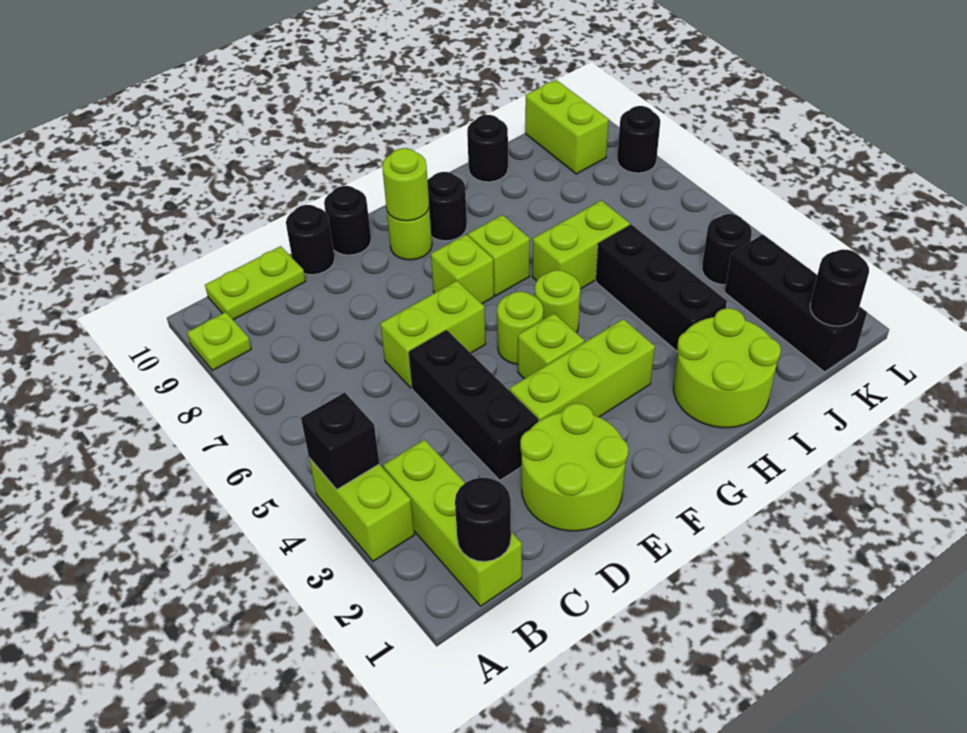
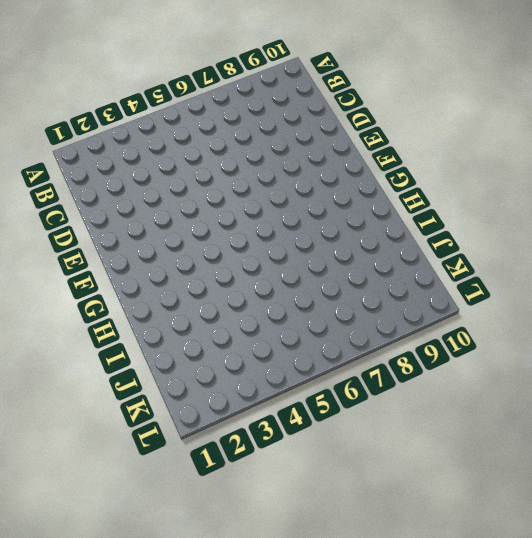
none -> lime brick A3:A4 level 1
none -> lime plate A9 level 1
none -> lime brick B1:B3 level 1

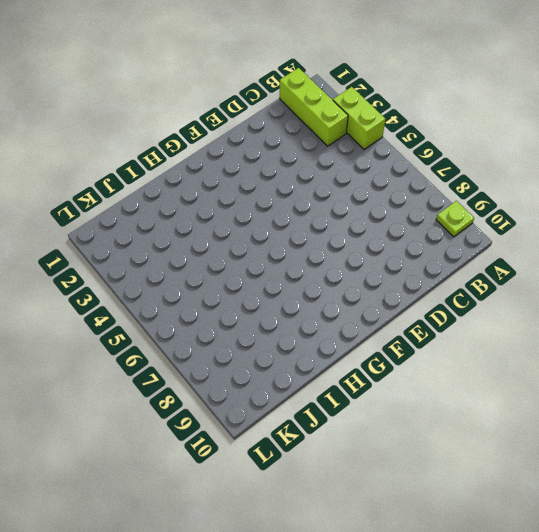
none -> lime plate B10:C10 level 1
none -> lime round brick D1:E2 level 1
none -> black brick D3:D5 level 1

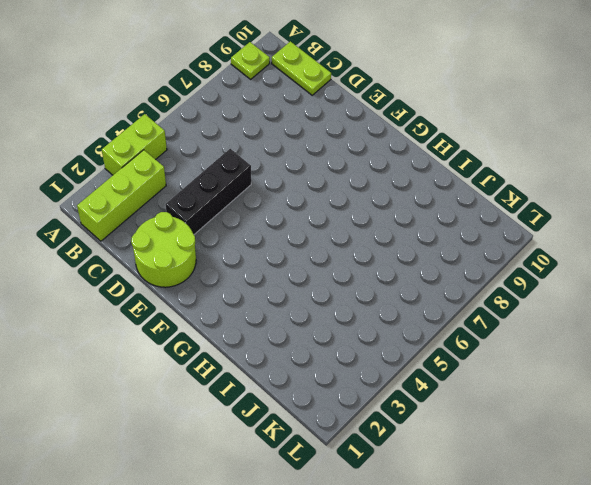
none -> lime brick D6:E6 level 1
none -> black round brick D10 level 1
none -> lime brick E3:G3 level 1

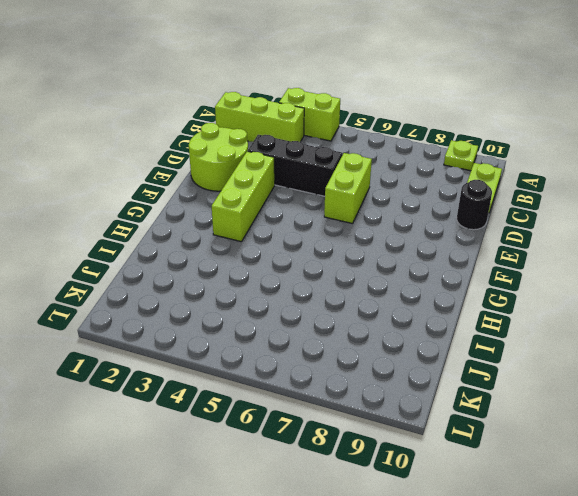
none -> black round brick E10 level 1
none -> lime brick F4 level 1
none -> lime round brick F5 level 1

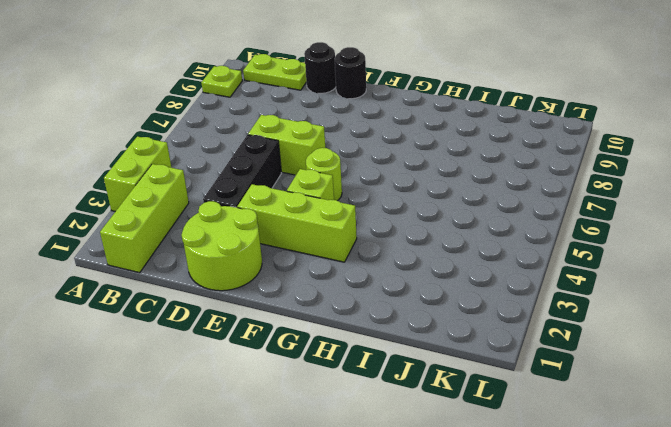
none -> lime brick F7 level 1
none -> lime round brick F9 level 1
none -> lime round brick G5 level 1

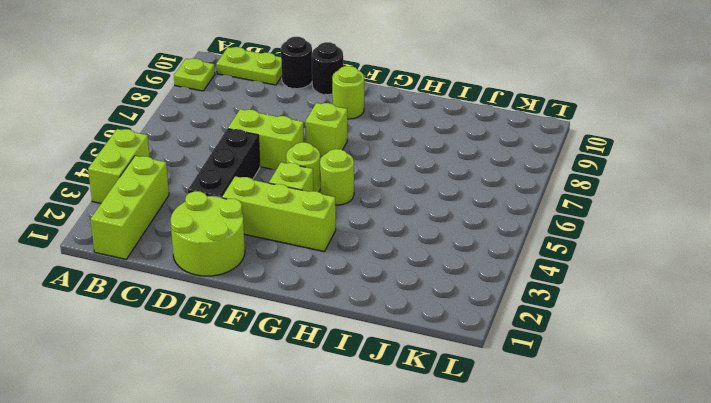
none -> lime brick G7 level 1
none -> black round brick G9 level 1
none -> lime round brick H1:I2 level 1

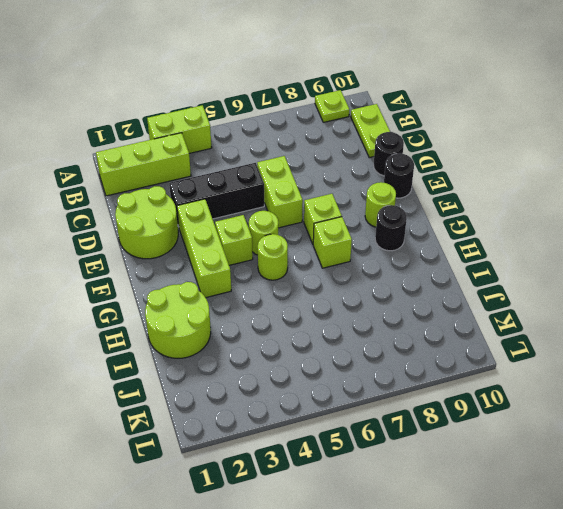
none -> lime brick H6:I6 level 1
none -> black brick I3:I5 level 1
none -> black round brick I10 level 1

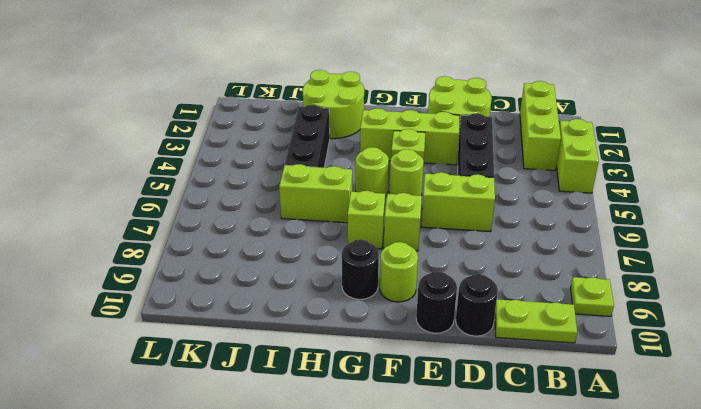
none -> black round brick I10 level 1
none -> black brick K1:K3 level 1
none -> black round brick K4 level 1

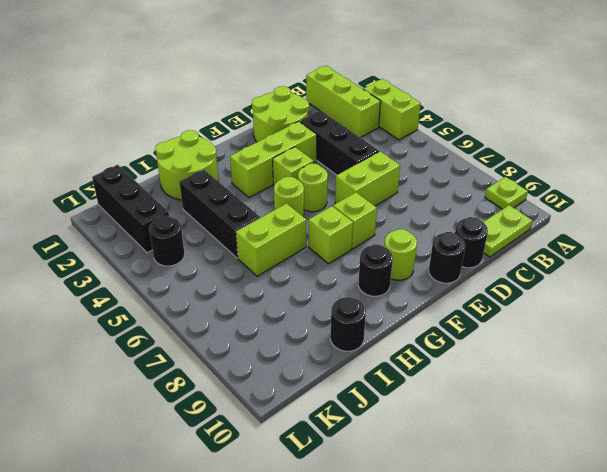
none -> lime brick K9:K10 level 1
none -> black round brick L8 level 1
none -> black brick A4 level 2

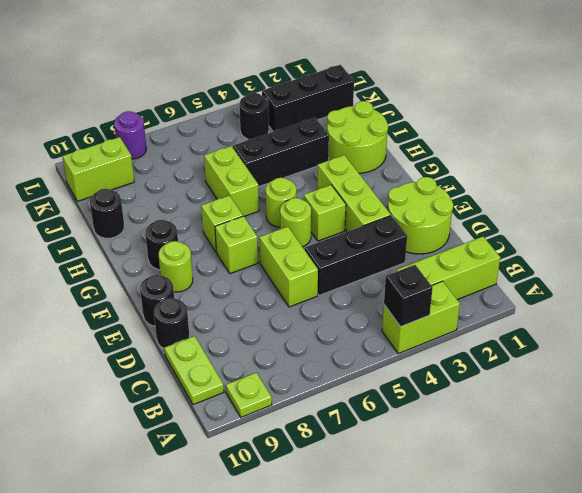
purple round brick L8 level 1 -> black round brick L8 level 1
none -> black round brick B1 level 2
none -> lime round brick F9 level 2
none -> black round brick K1 level 2

